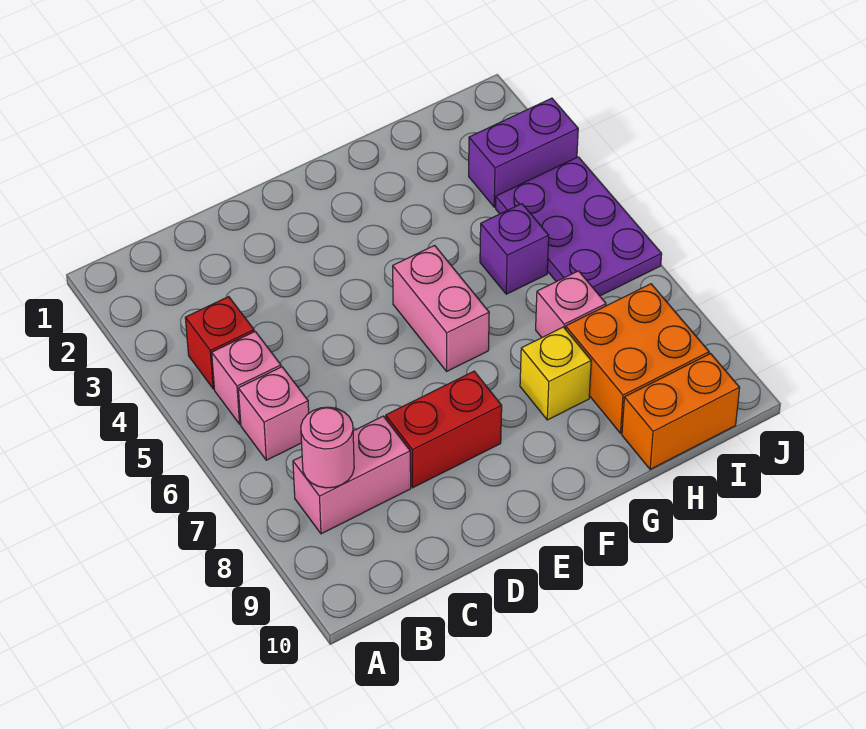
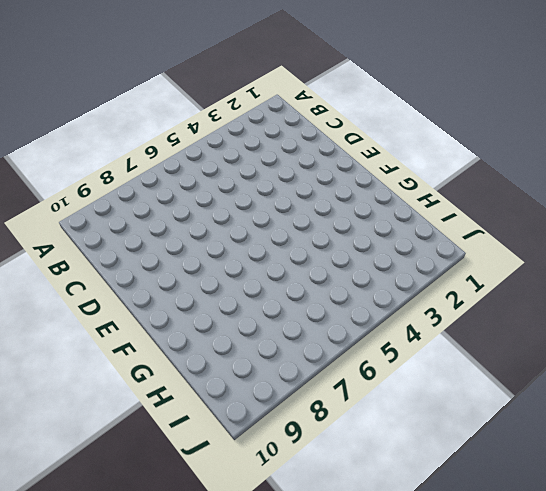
none -> red brick B4 level 1
none -> pink brick B5 level 1
none -> pink brick B6 level 1

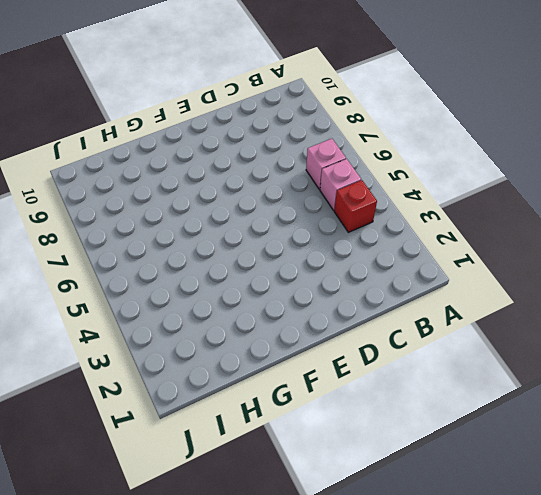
none -> pink brick B8:C8 level 1
none -> red brick D8:E8 level 1
none -> pink brick F5:F6 level 1

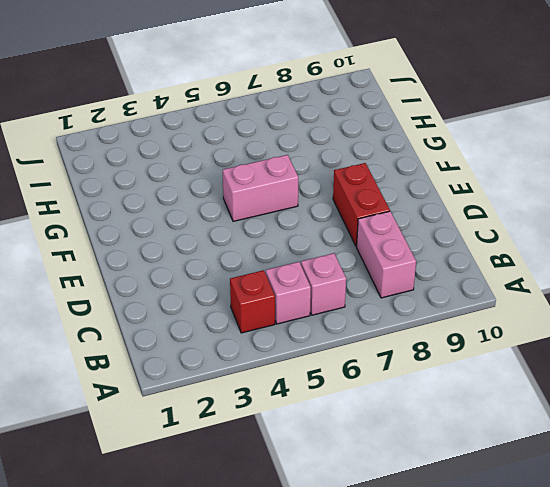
none -> yellow brick G8 level 1
none -> purple brick H5 level 1
none -> pink brick H7 level 1

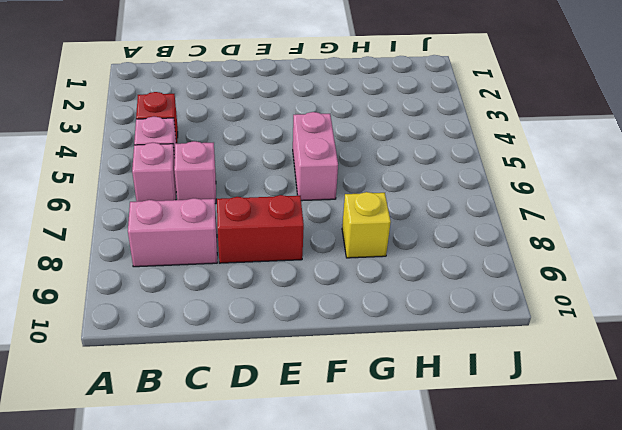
pink brick C6 level 1 -> pink brick H7 level 1
none -> purple brick H5 level 1
none -> orange brick H8:I9 level 1
none -> orange brick H10:I10 level 1

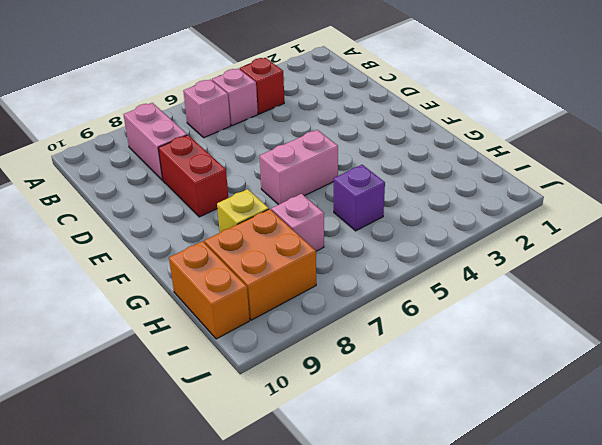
none -> purple brick I3:J3 level 1
none -> purple plate I4:J6 level 1
none -> pink round brick B8 level 2

